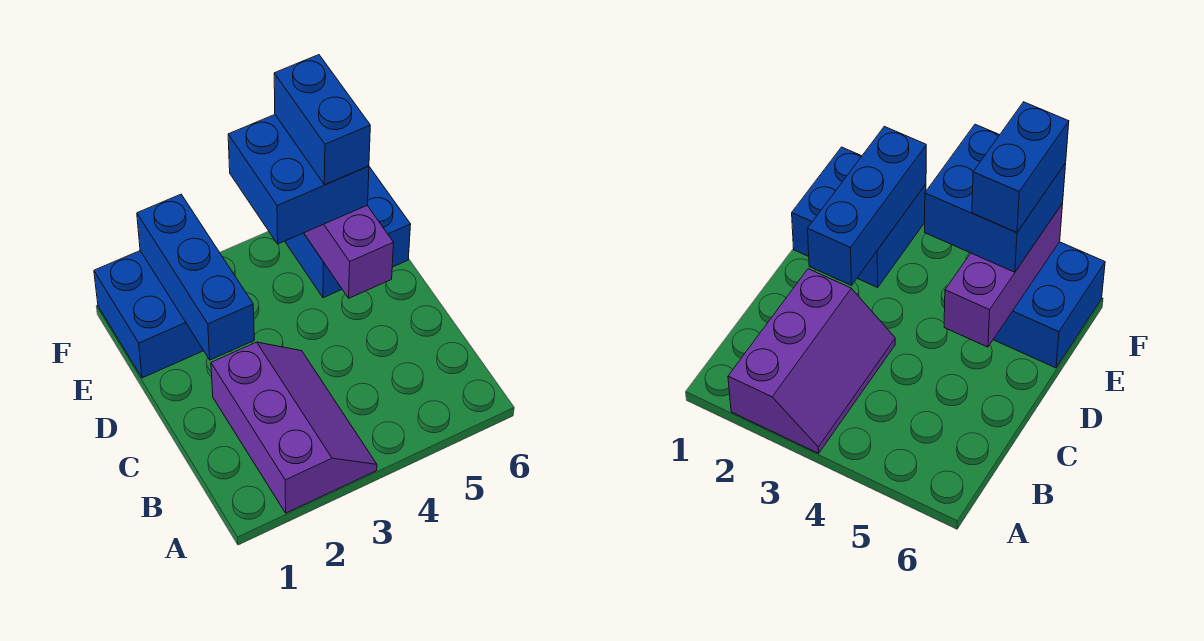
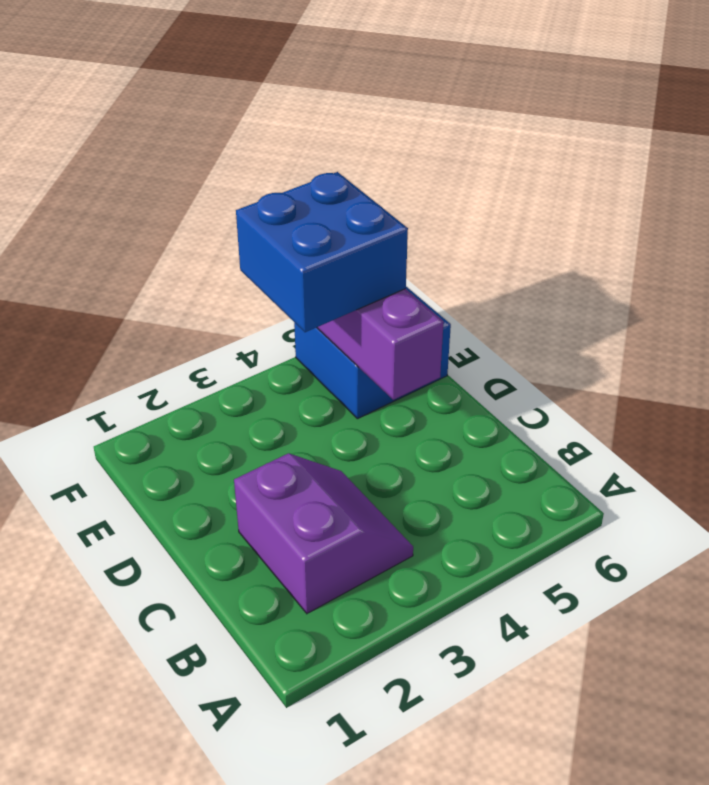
purple slope B2:C3 level 1 top 2 -> purple slope A2:C3 level 1 top 2
none -> blue brick E1:F2 level 1
none -> blue brick D2:F2 level 2

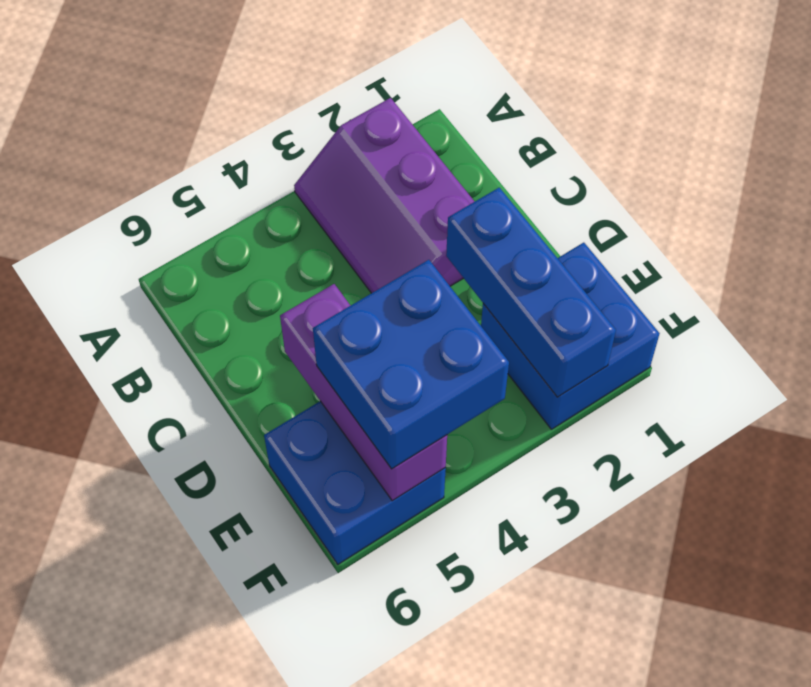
none -> blue brick E5:F5 level 4

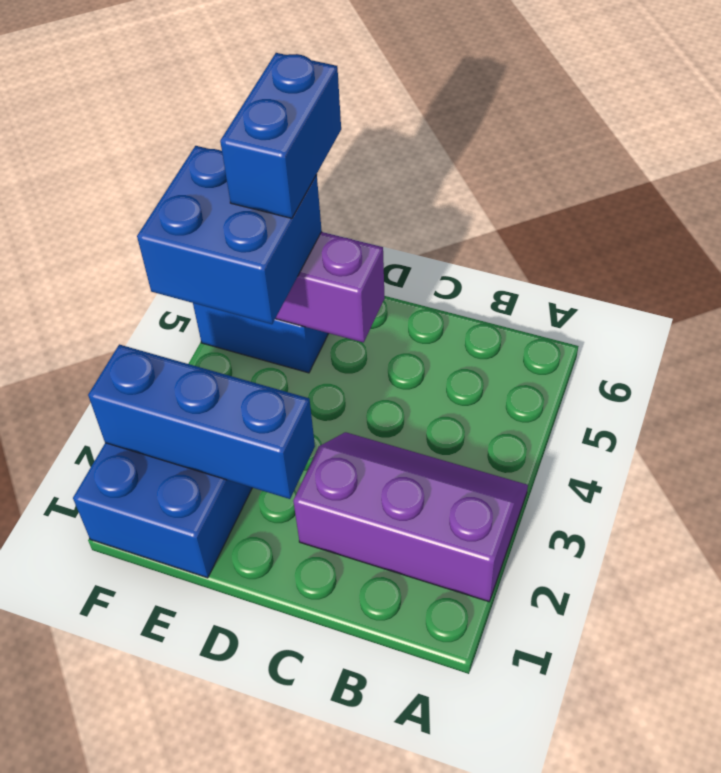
blue brick E5:E6 level 4 -> blue brick E5:F5 level 4

